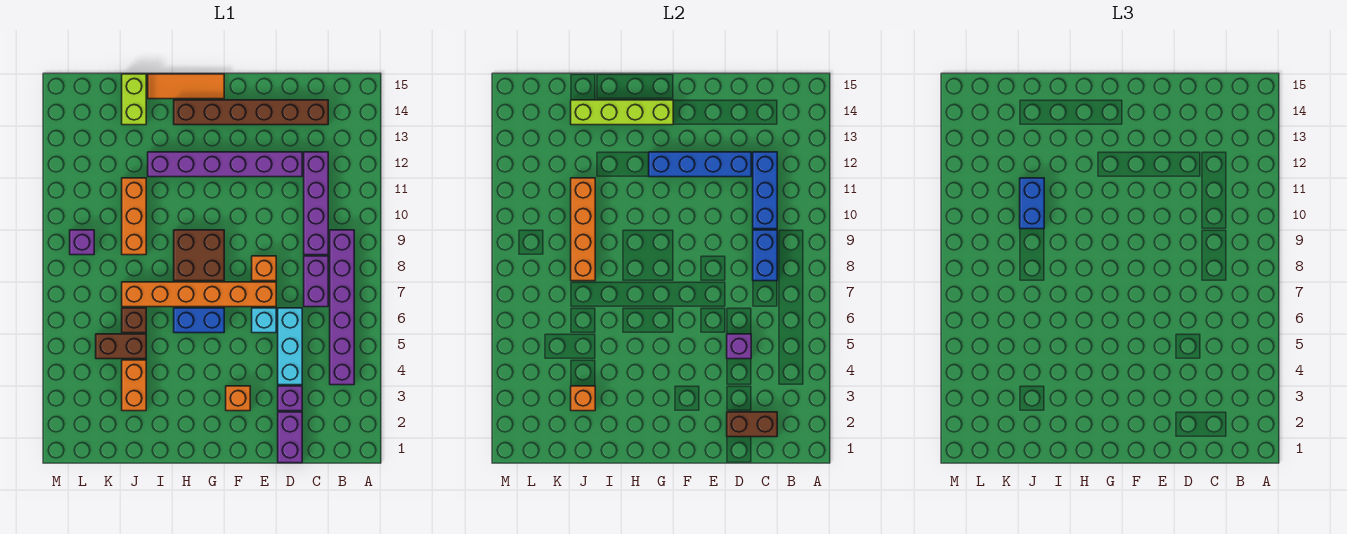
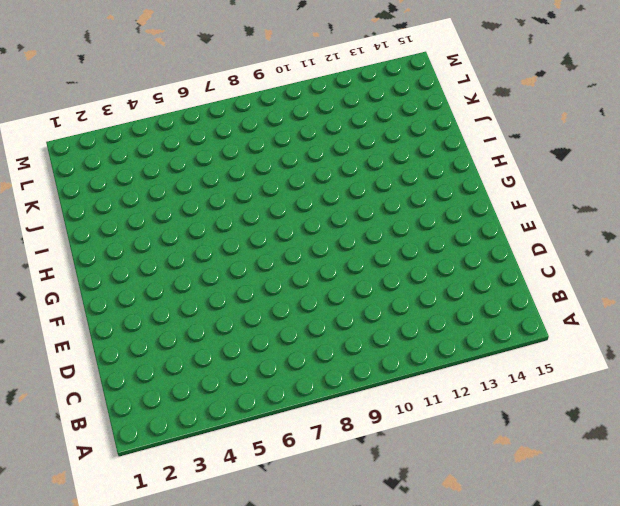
none -> purple brick B4:B9 level 1
none -> purple brick C7:C8 level 1
none -> purple brick C9:C12 level 1
none -> brown brick C14:H14 level 1

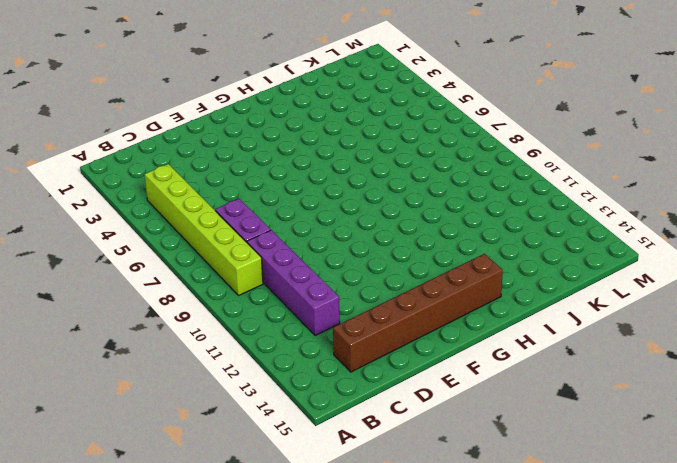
lime brick B4:B9 level 1 -> purple brick B4:B9 level 1
none -> purple brick D1:D2 level 1
none -> purple brick D3 level 1
none -> cyan brick D4:D6 level 1
none -> purple brick D12:I12 level 1

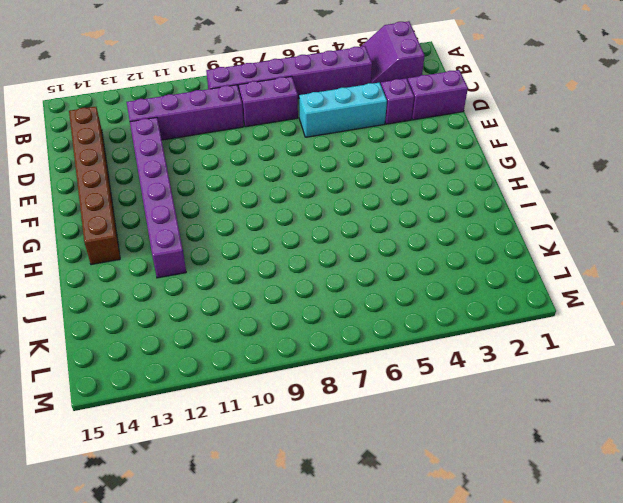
purple slope A2:B3 level 1 top 2 -> none
none -> cyan brick E6 level 1
none -> orange brick E7:J7 level 1
none -> orange brick E8 level 1
none -> orange brick F3 level 1

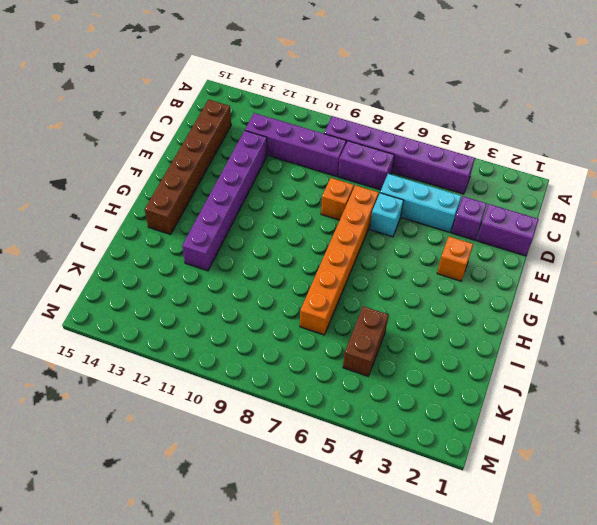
none -> blue brick G6:H6 level 1
none -> brown brick G8:H9 level 1
none -> orange tile G15:I15 level 1
none -> orange brick J3:J4 level 1

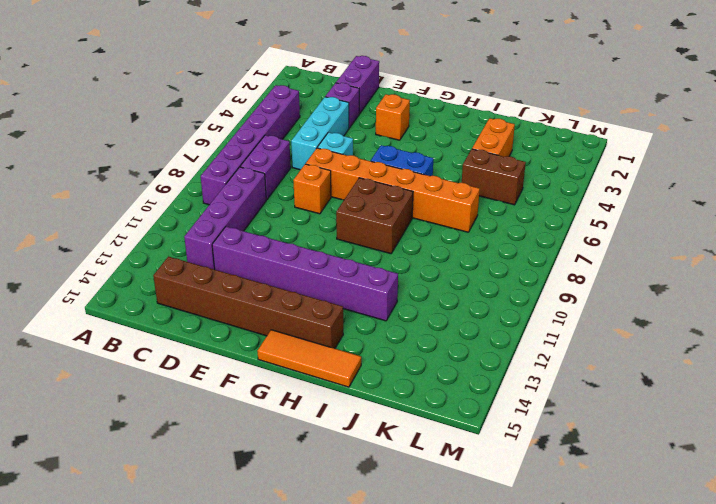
none -> brown brick J6 level 1
none -> orange brick J9:J11 level 1
none -> lime brick J14:J15 level 1
none -> purple brick L9 level 1

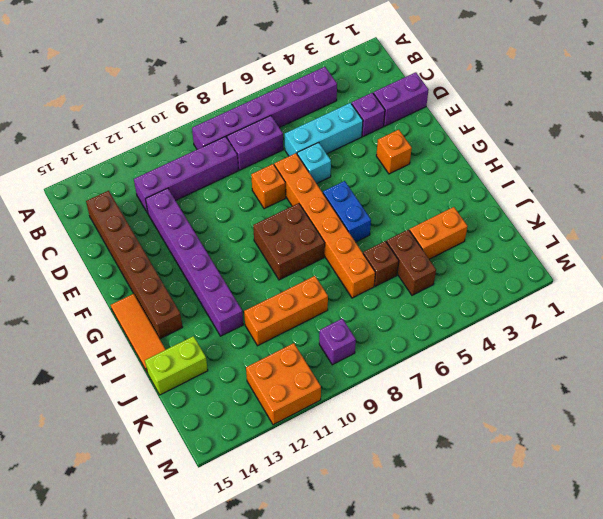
orange brick L11:M12 level 1 -> none
none -> brown brick C2:D2 level 2
none -> blue brick C8:C9 level 2
none -> blue brick C10:C12 level 2
none -> purple brick D5 level 2

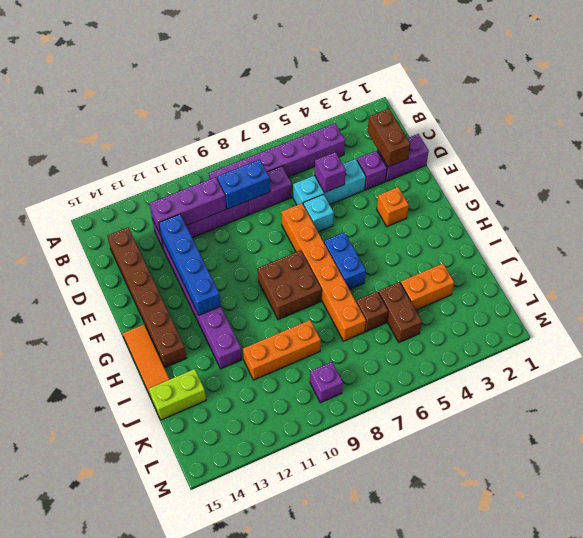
purple brick C10:C12 level 2 -> blue brick C10:C12 level 2
none -> orange brick E8 level 1
none -> lime brick G14:J14 level 2
none -> orange brick J3 level 2
none -> orange brick J8:J11 level 2

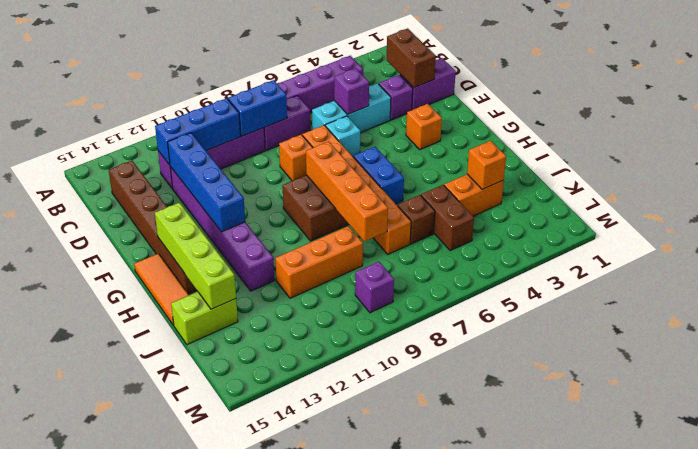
orange brick G8:J8 level 2 -> orange brick J8:J11 level 2
none -> blue brick J10:J11 level 3

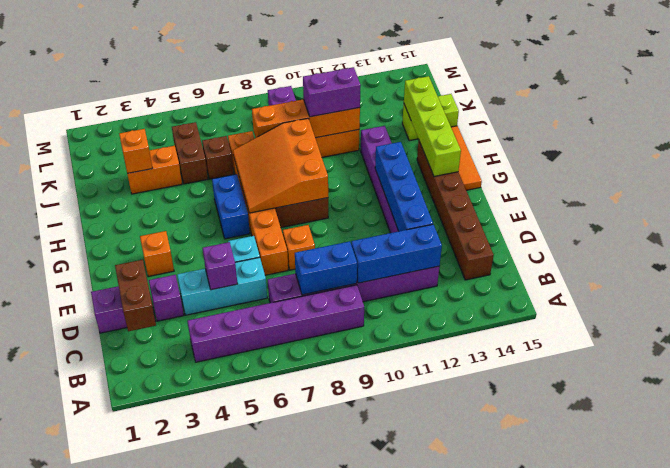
orange slope G7:I9 level 2 top 9 -> none
purple brick J10:J11 level 3 -> blue brick J10:J11 level 3

